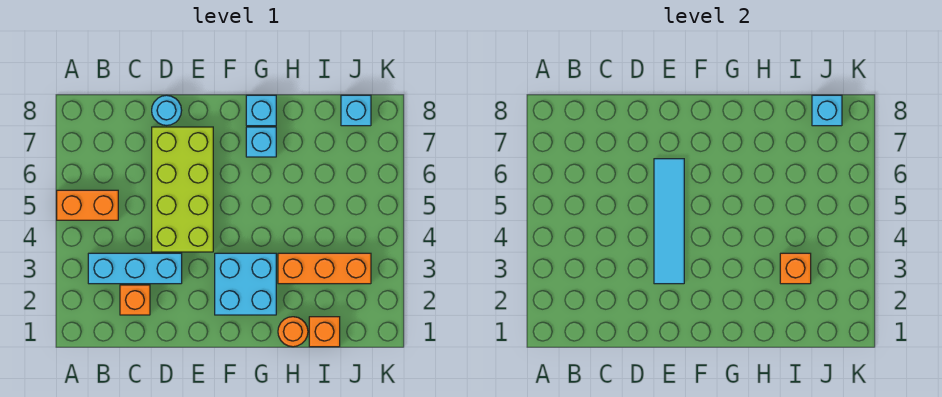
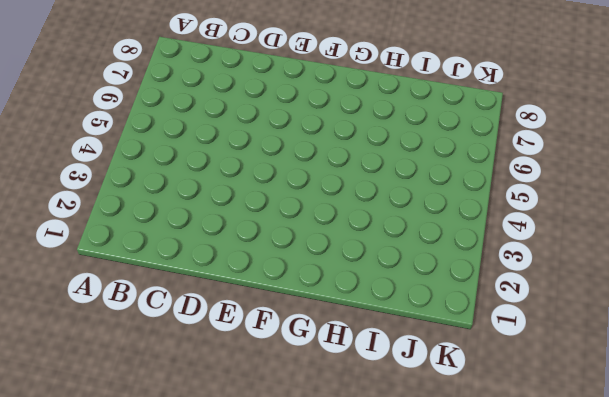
none -> orange brick A5:B5 level 1
none -> cyan brick B3:D3 level 1
none -> orange brick C2 level 1

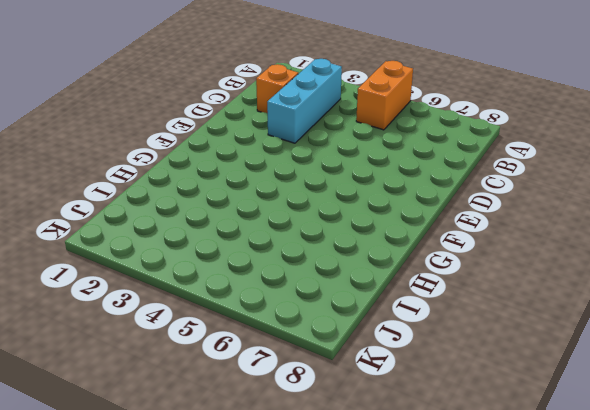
none -> lime brick D4:E7 level 1
none -> cyan round brick D8 level 1
none -> cyan brick F2:G3 level 1

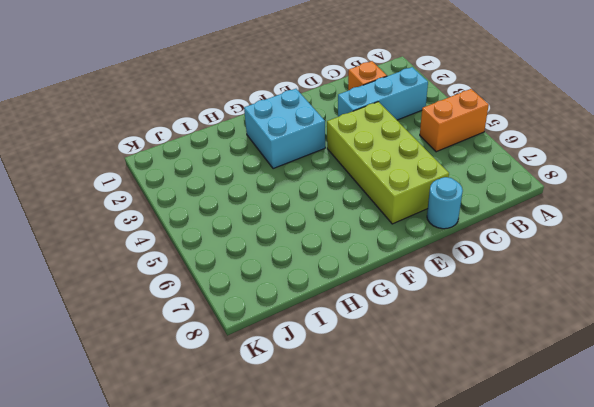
none -> cyan brick G7 level 1
none -> cyan brick G8 level 1
none -> orange round brick H1 level 1

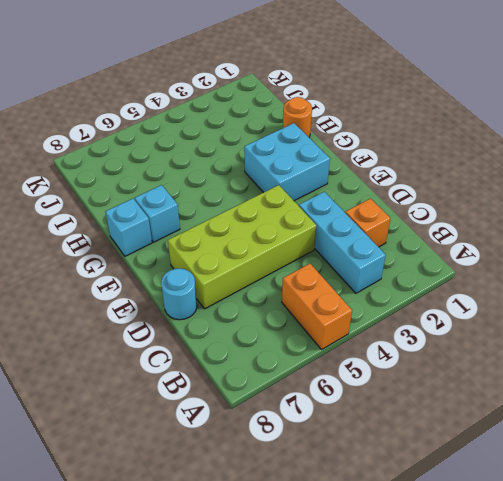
none -> orange brick H3:J3 level 1
none -> orange brick I1 level 1
none -> cyan brick J8 level 1

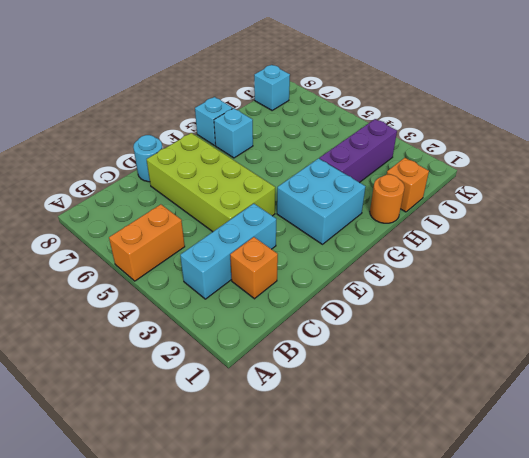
purple brick H3:J3 level 1 -> orange brick H3:J3 level 1
none -> cyan tile E3:E6 level 2
none -> orange brick I3 level 2
none -> cyan brick J8 level 2

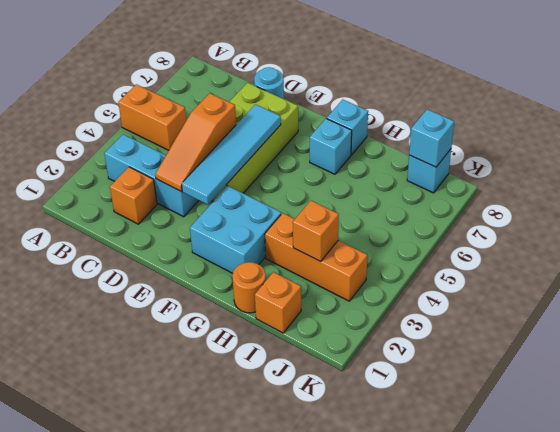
orange slope D3:D5 level 2 top 5 -> none

